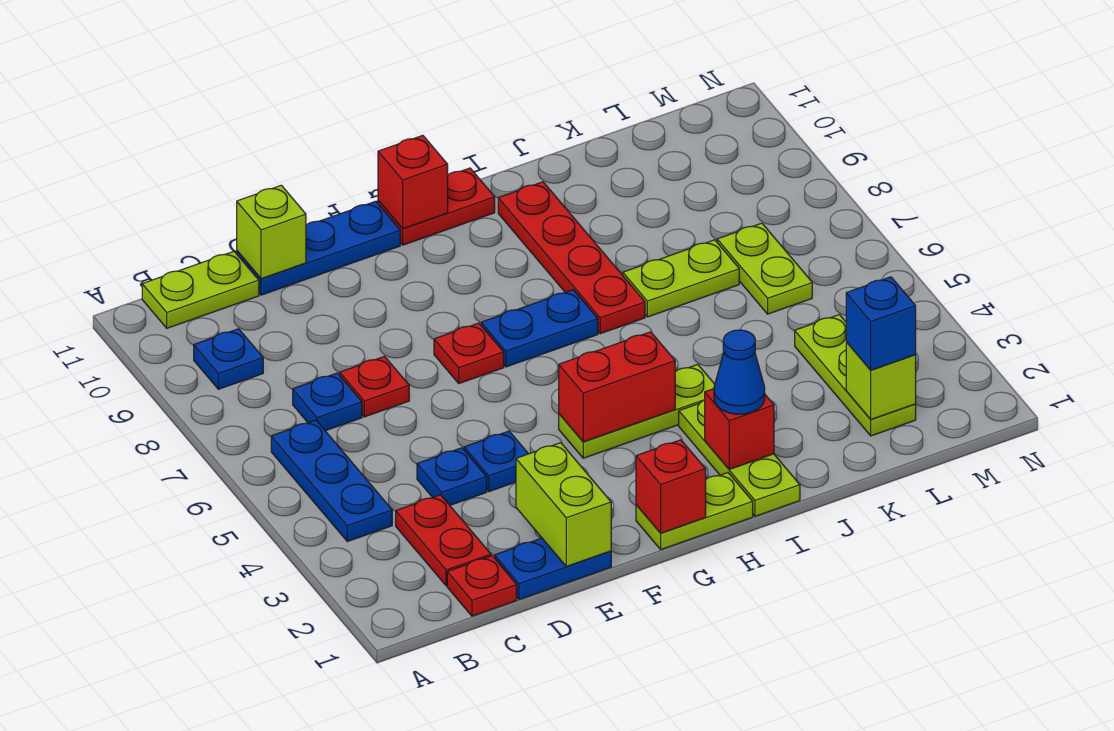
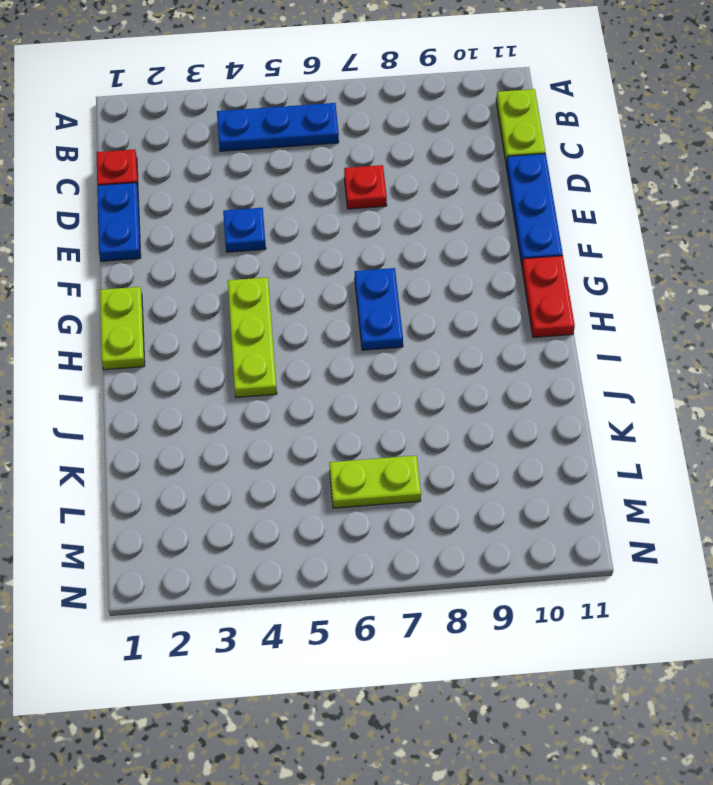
none -> blue plate B9 level 1
none -> red plate C2:C3 level 1
none -> blue plate C7 level 1
none -> blue plate D4 level 1

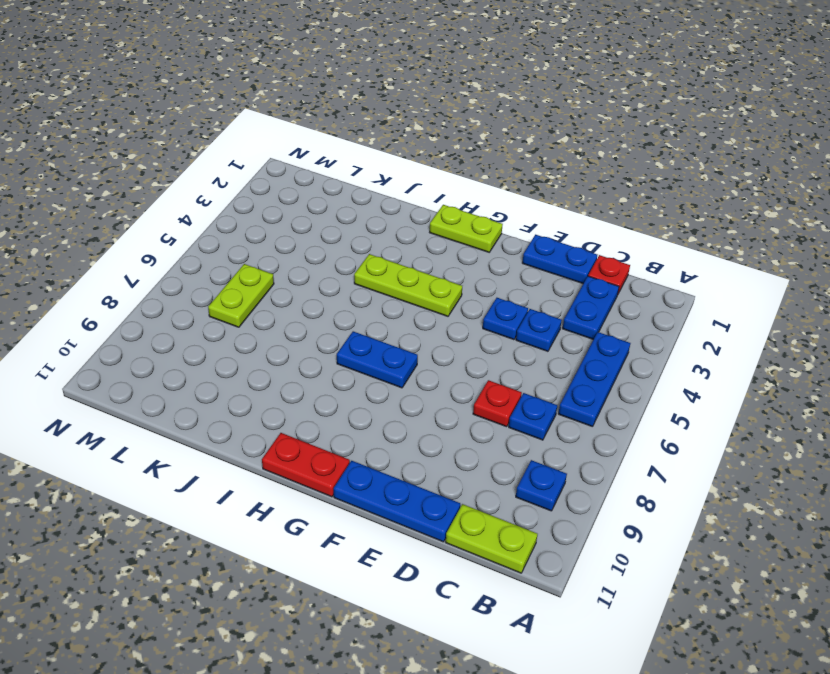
blue plate C2:C3 level 1 -> red plate C2:C3 level 1
none -> red plate F7 level 1
none -> lime plate I1:I3 level 1
none -> red plate I7:I10 level 1
none -> lime plate J7:K7 level 1

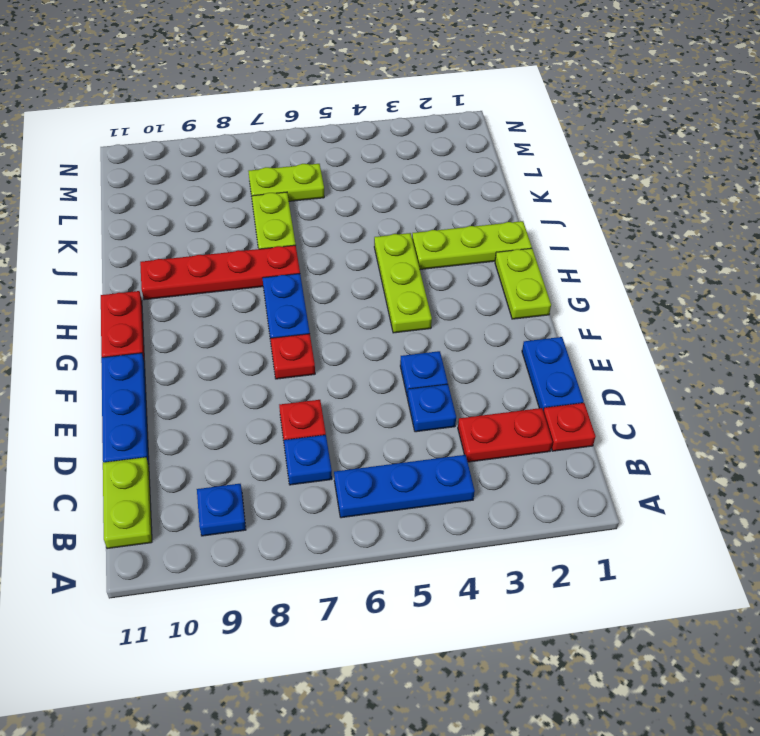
none -> lime plate L2:L4 level 1
none -> lime brick D11 level 2
none -> lime brick E1:E2 level 2
none -> red brick G1 level 2

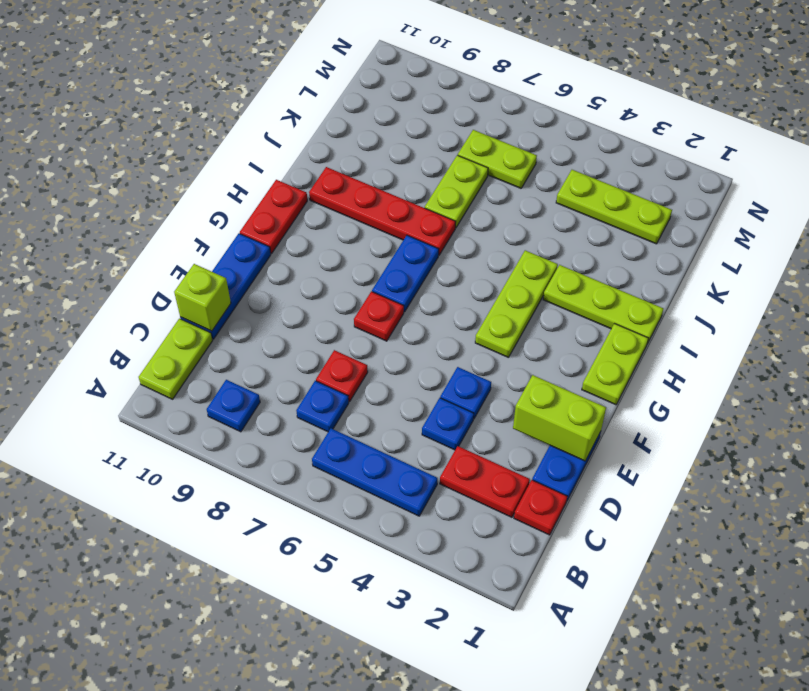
none -> red brick G1 level 2
none -> red brick G4:H4 level 2
none -> red brick G11 level 2
none -> red brick I2 level 2

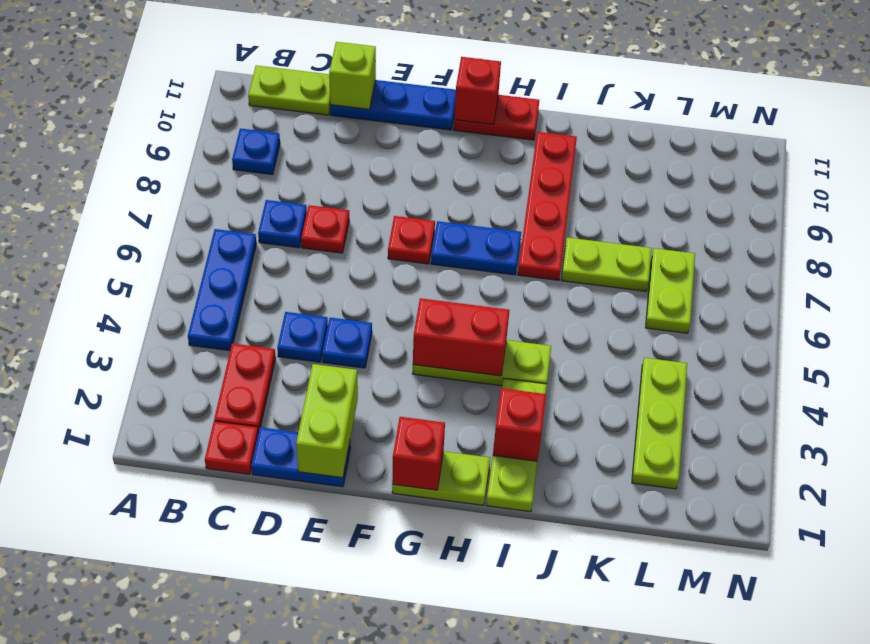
none -> lime brick L2 level 2
none -> blue cone I2 level 3
none -> blue brick L2 level 3

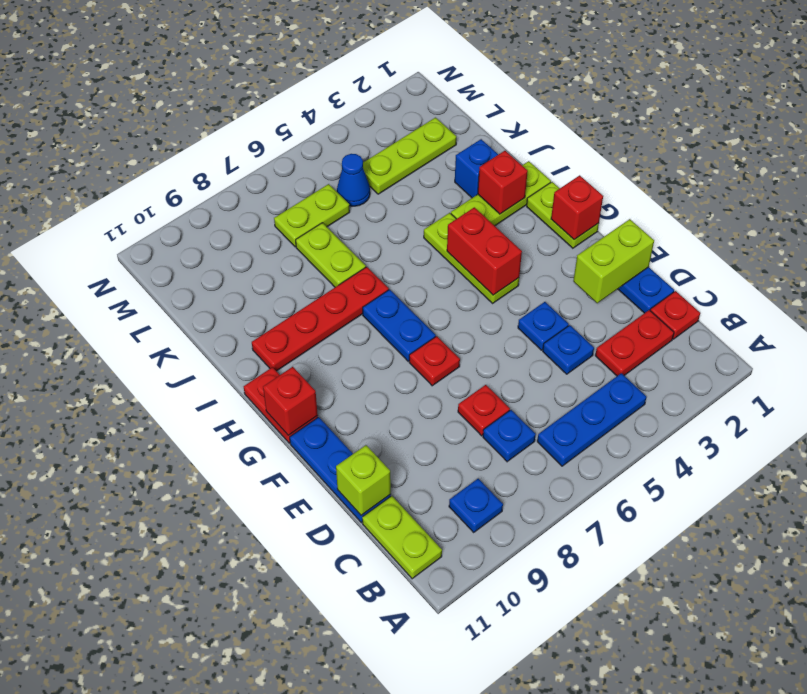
blue brick J2 level 1 -> blue brick L2 level 3
blue cone L5 level 1 -> blue cone I2 level 3
none -> lime brick L2 level 2

